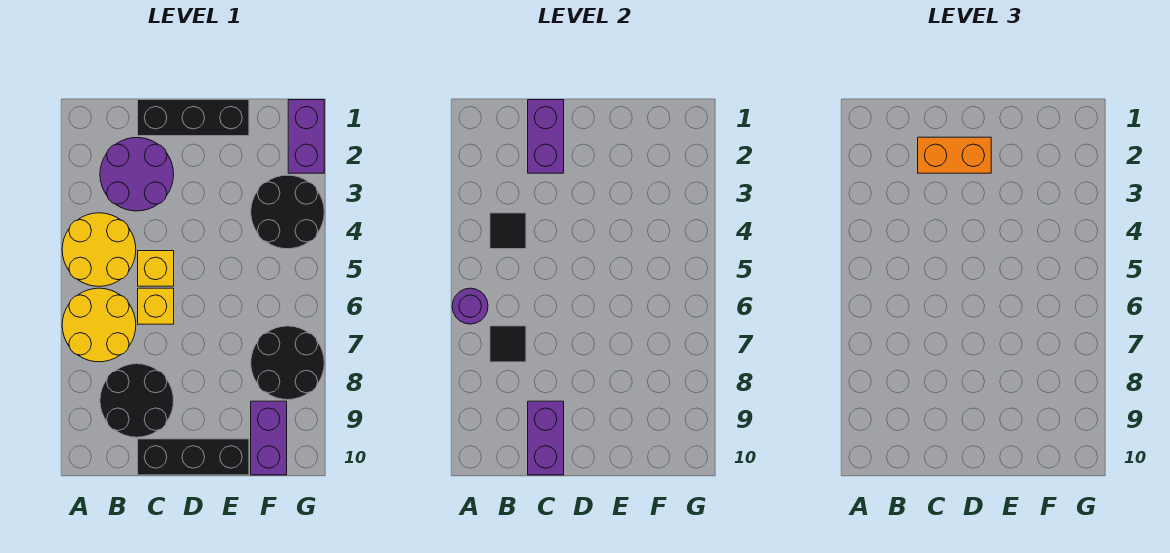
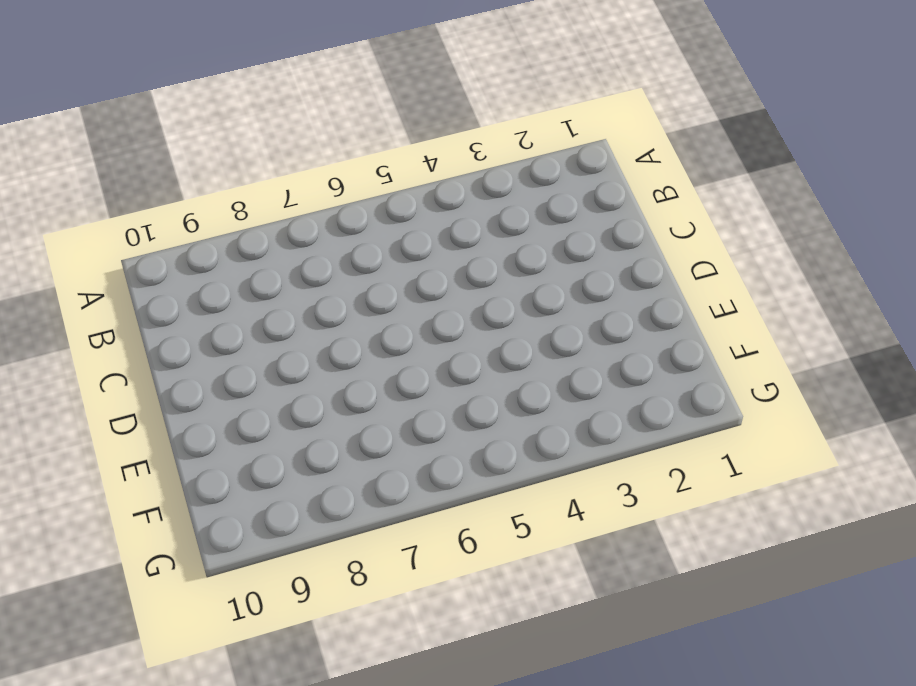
none -> yellow round brick A4:B5 level 1
none -> yellow round brick A6:B7 level 1
none -> purple round brick B2:C3 level 1

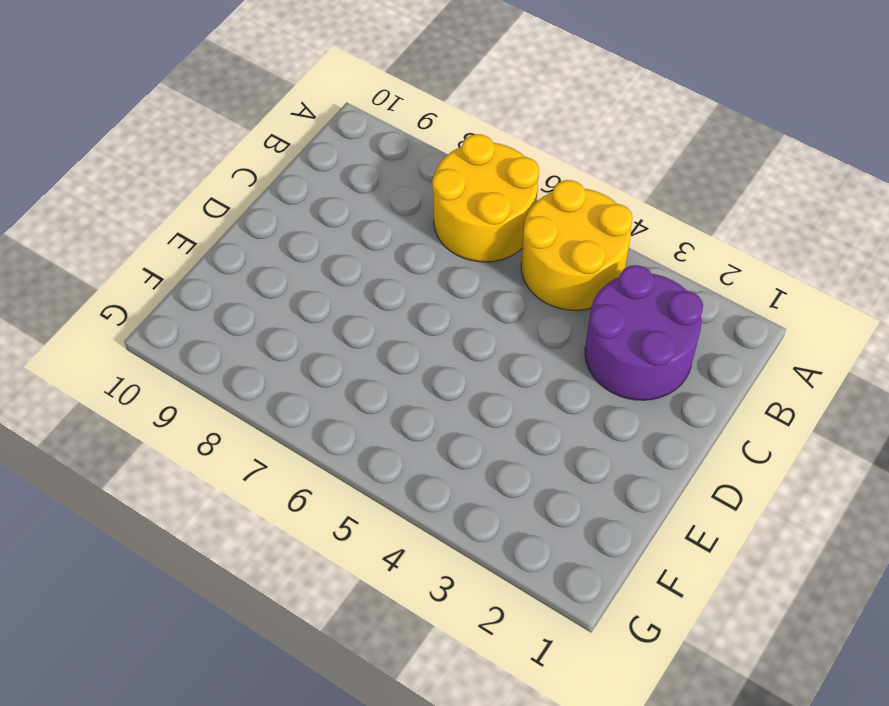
none -> black round brick B8:C9 level 1
none -> black brick C1:E1 level 1
none -> yellow brick C5 level 1

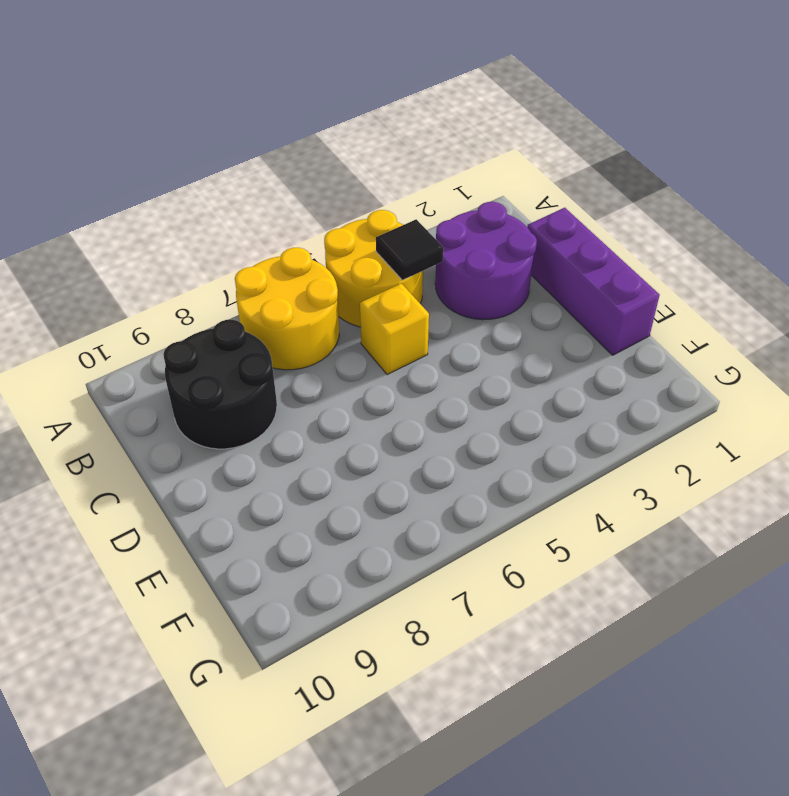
purple brick C1:E1 level 1 -> black brick C1:E1 level 1
none -> yellow brick C6 level 1
none -> black brick C10:E10 level 1
none -> black round brick F3:G4 level 1

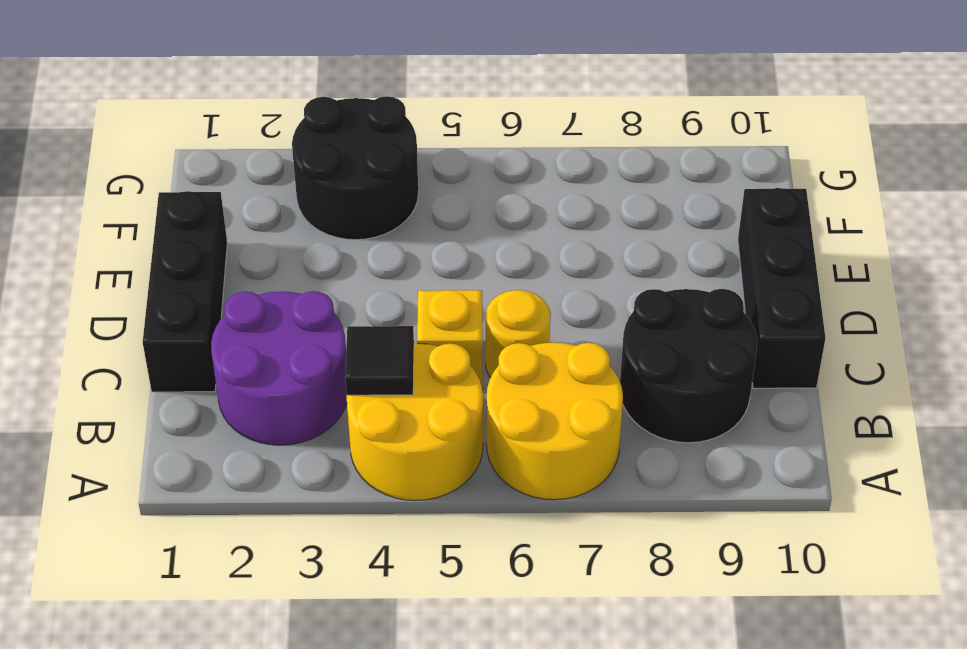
yellow round brick C6 level 1 -> yellow brick C6 level 1
none -> black round brick F7:G8 level 1
none -> purple brick F9:F10 level 1
none -> purple brick G1:G2 level 1

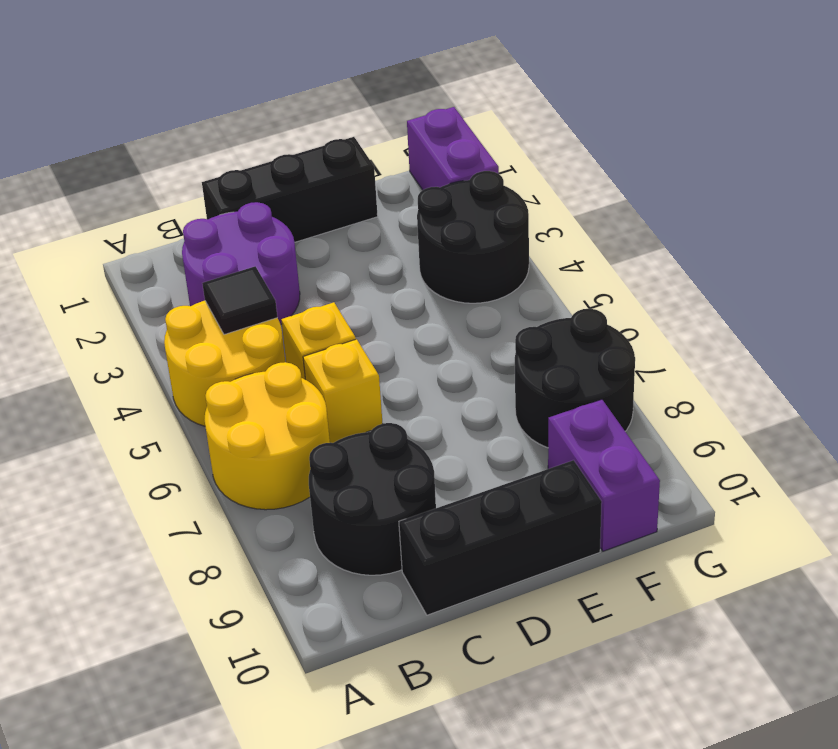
none -> purple round brick A6 level 2
none -> black tile B7 level 2
none -> purple brick C1:C2 level 2

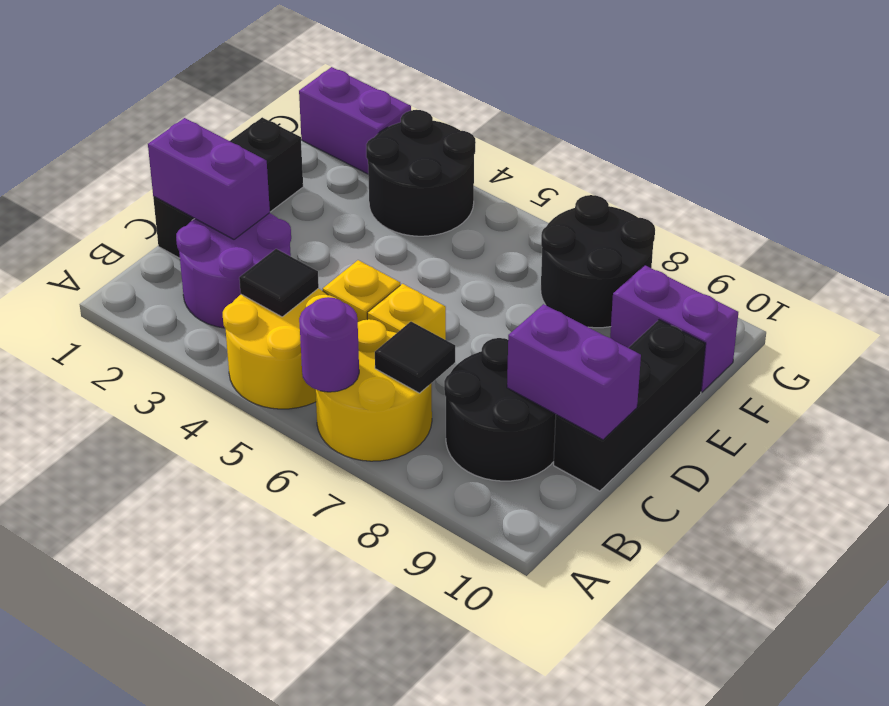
none -> orange brick C2:D2 level 3

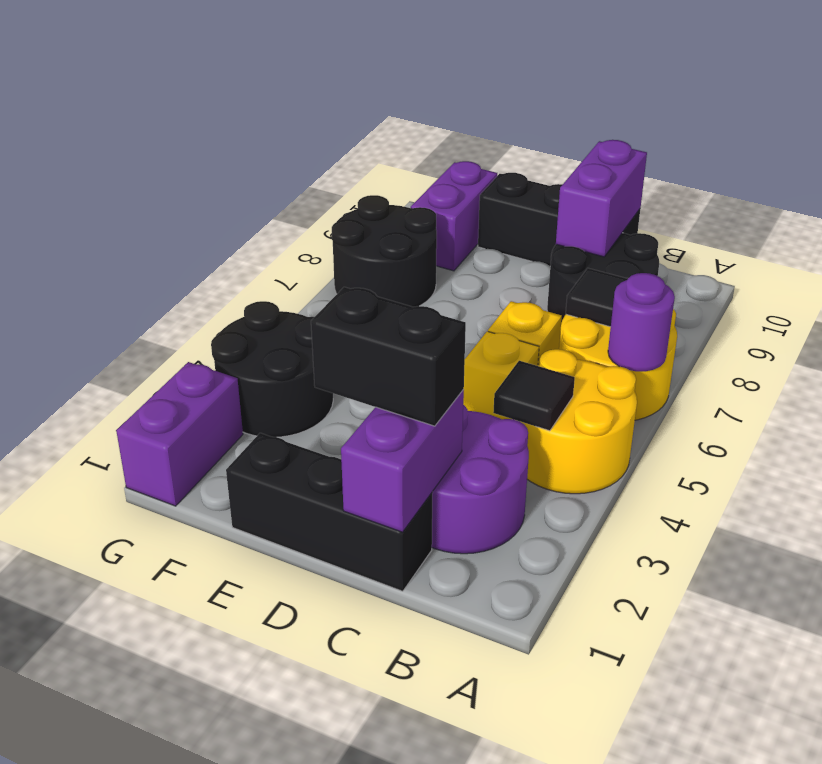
black brick C2:D2 level 3 -> orange brick C2:D2 level 3

